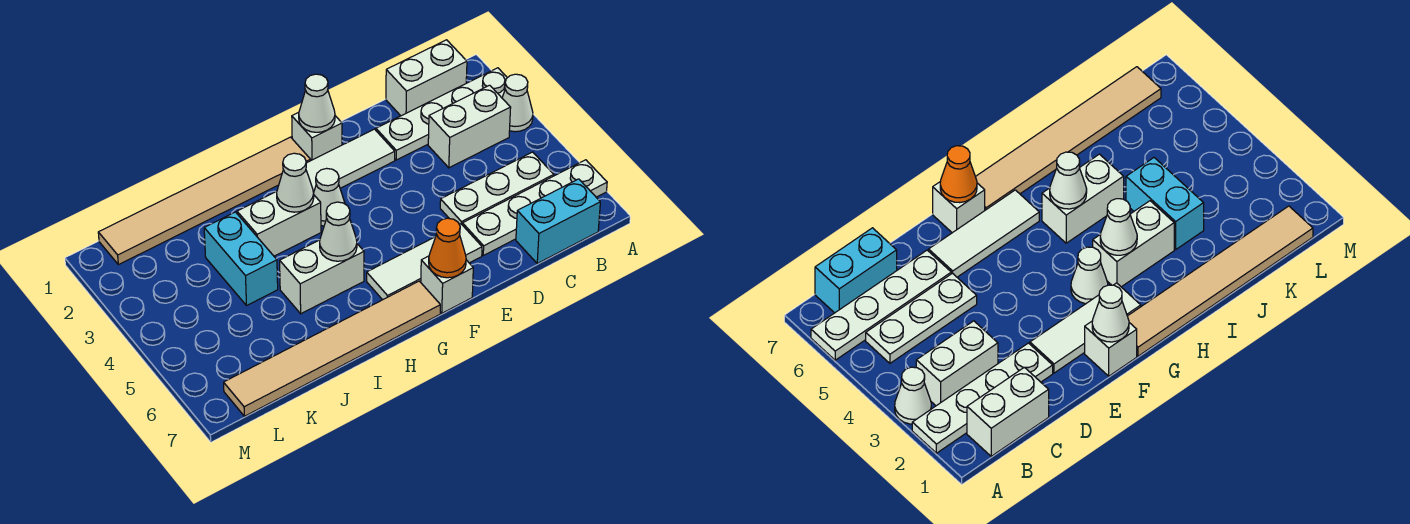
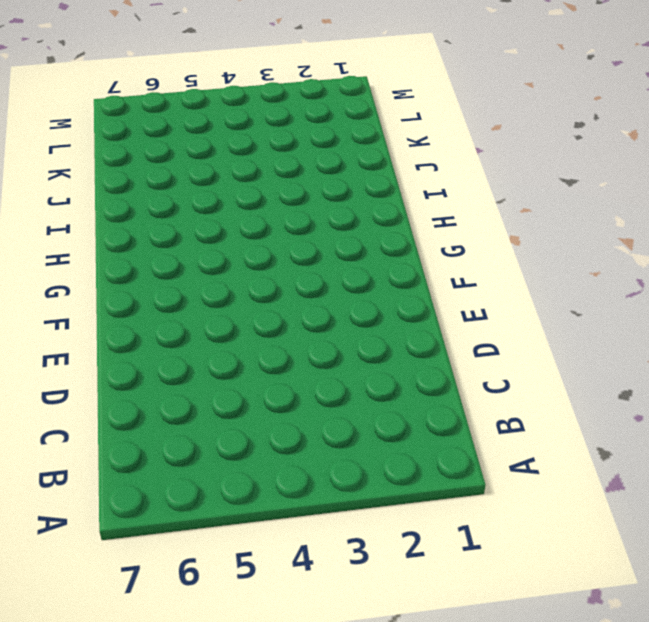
none -> white plate A2:D2 level 1
none -> white cone A3 level 1
none -> white plate A6:D6 level 1

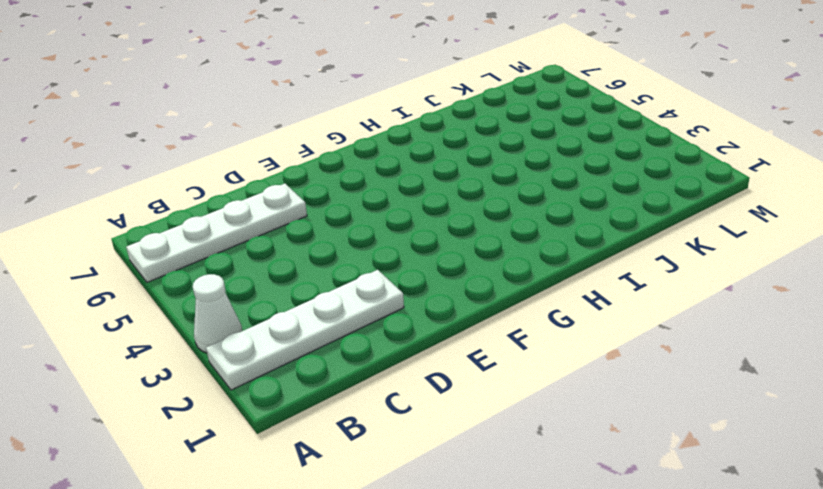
none -> white brick B1:C1 level 1
none -> white brick B3:C3 level 1
none -> white plate B5:D5 level 1

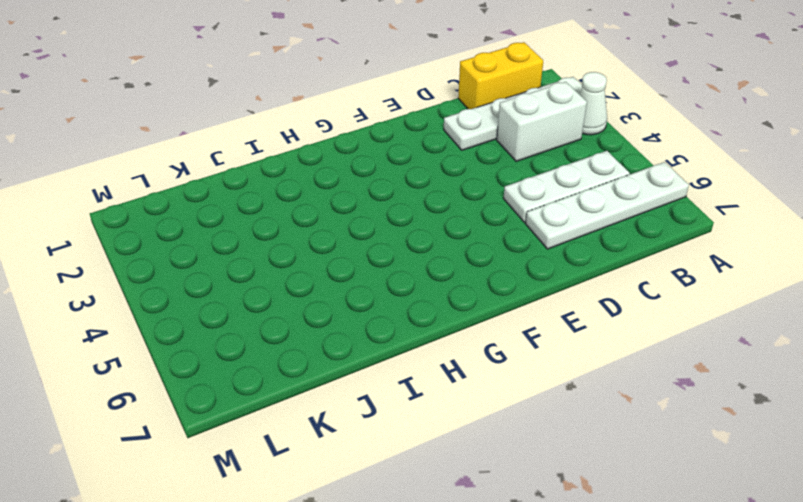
yellow brick B1:C1 level 1 -> white brick B1:C1 level 1
none -> cyan brick B7:C7 level 1
none -> white tile E2:G2 level 1
none -> white tile E6:G6 level 1

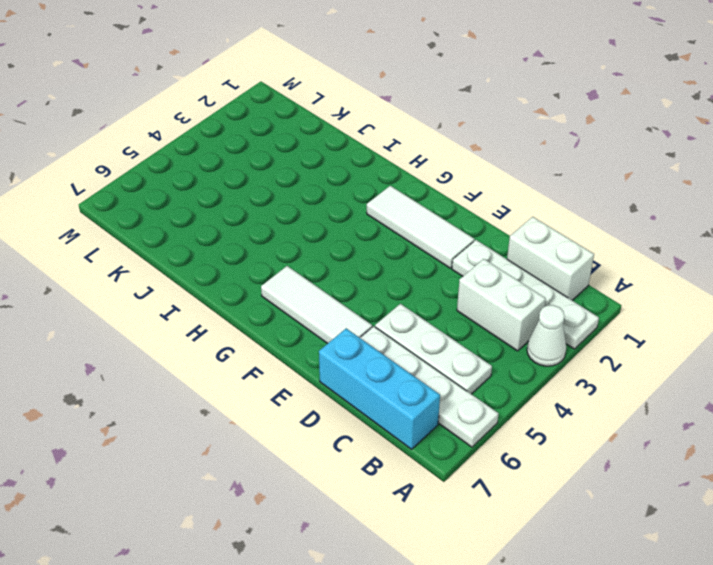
cyan brick B7:D7 level 1 -> cyan brick B7:C7 level 1
none -> white brick F1 level 1
none -> white brick F7 level 1
none -> tan tile G1:L1 level 1

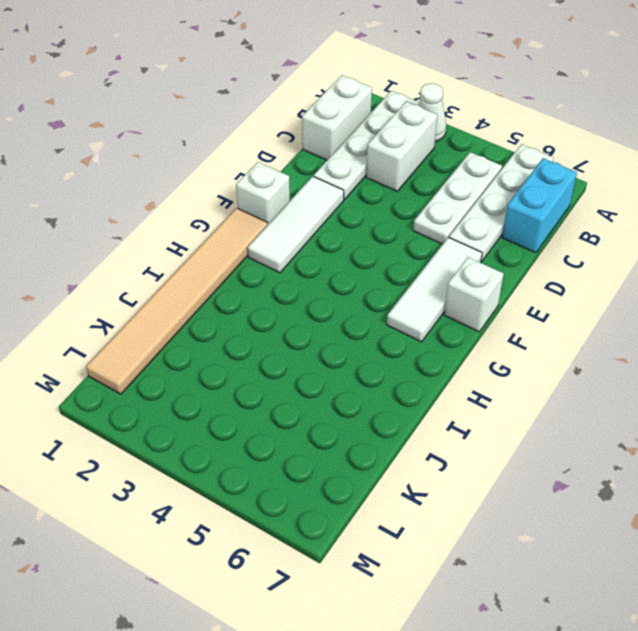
none -> white cone G3 level 1
none -> tan tile G7:L7 level 1
none -> white brick H3:I3 level 1

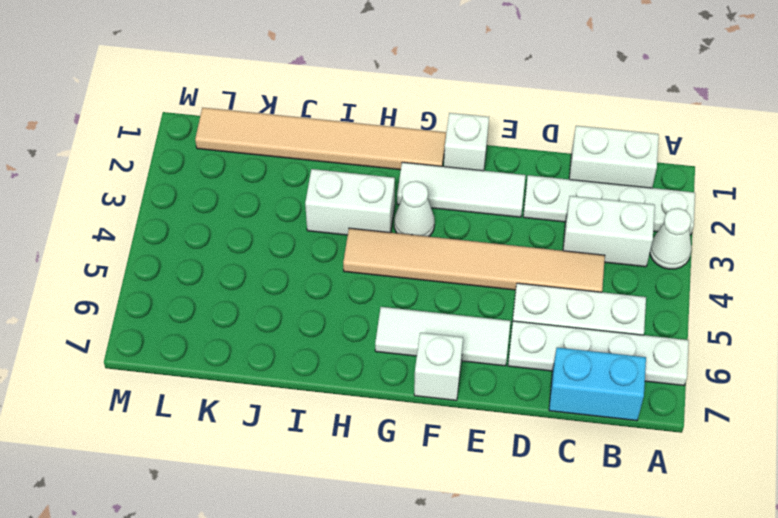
tan tile C4:H4 level 1 -> tan tile G7:L7 level 1
none -> white brick H5:I5 level 1
none -> cyan brick J3:J4 level 1
none -> white cone F1 level 2

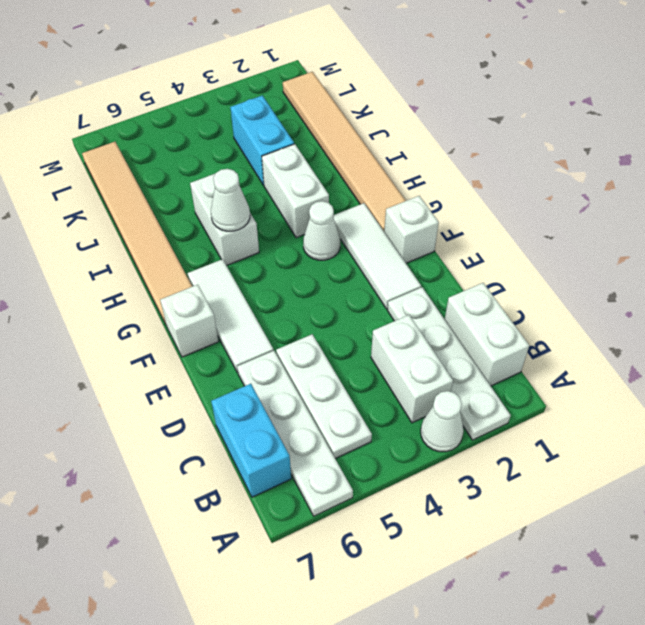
cyan brick J3:K3 level 1 -> cyan brick J3:J4 level 1
none -> white cone F1 level 2
none -> orange cone F7 level 2
none -> white cone H3 level 2

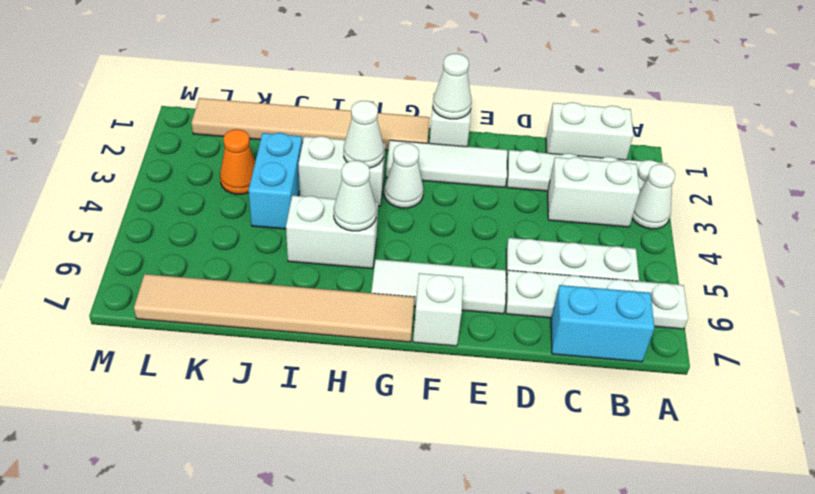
orange cone K3 level 1 -> orange cone F7 level 2

